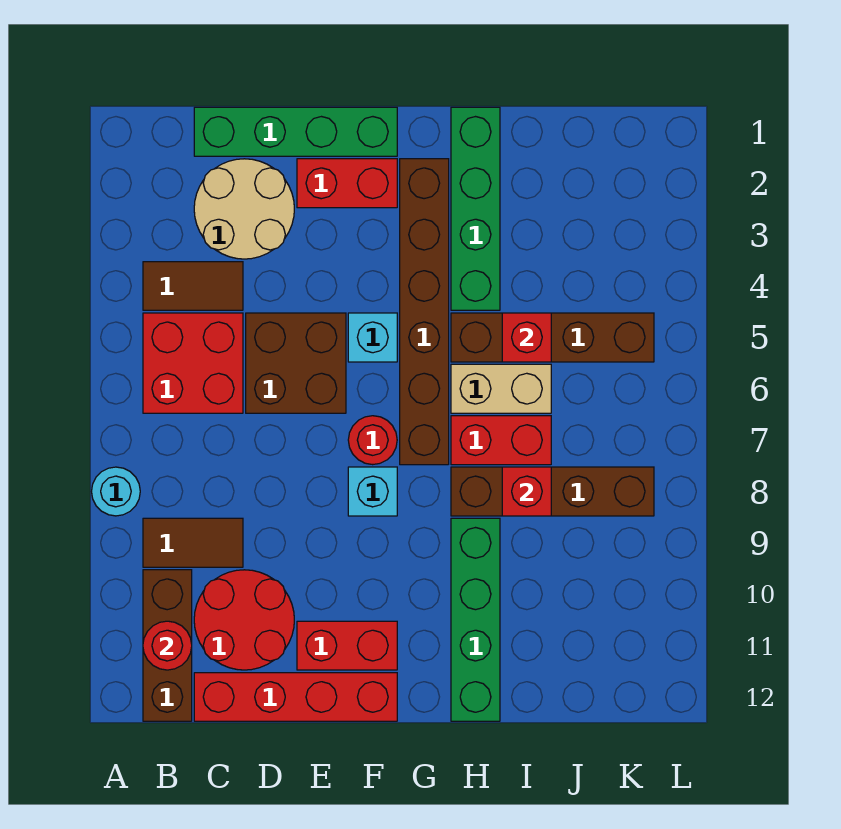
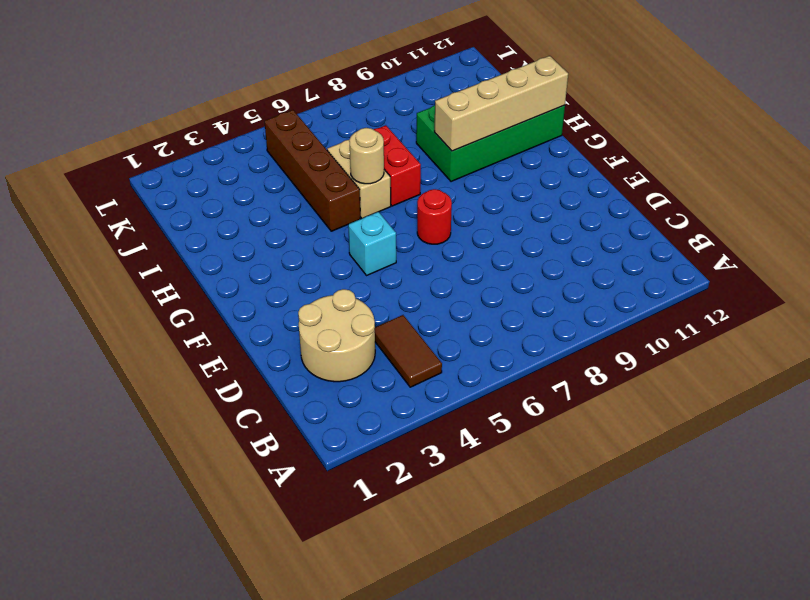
tan round brick H6 level 2 -> none
green brick H9:I12 level 1 -> green brick H9:H12 level 1
tan brick H9:H12 level 2 -> none
none -> cyan round brick A8 level 1
none -> red brick B5:C6 level 1
none -> brown tile B9:C9 level 1

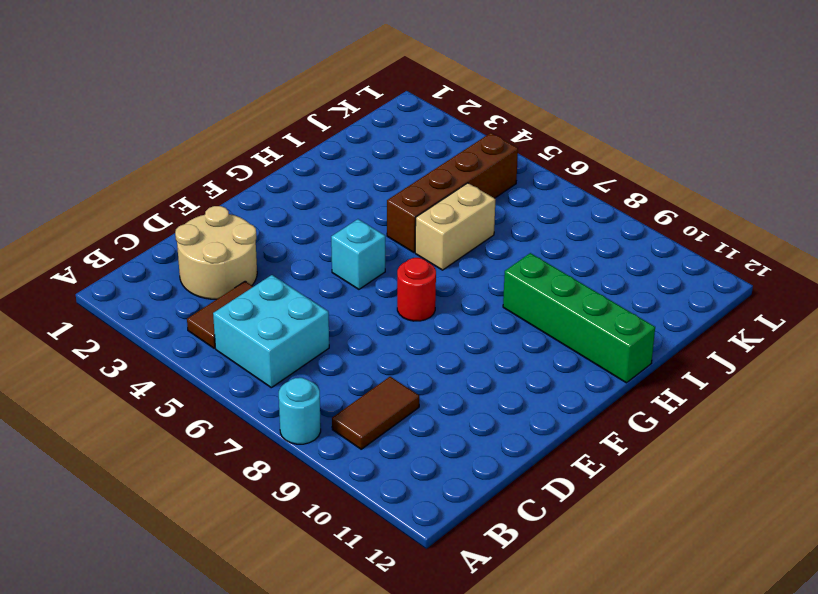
cyan brick B5:C6 level 1 -> red brick B5:C6 level 1
none -> brown brick B10:B12 level 1
none -> green brick C1:F1 level 1
none -> red round brick C10:D11 level 1

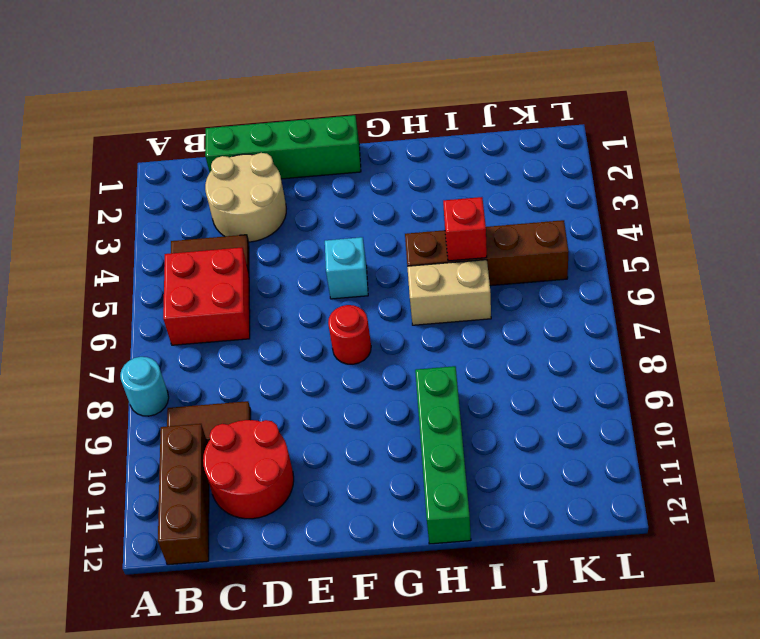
none -> red brick C12:F12 level 1
none -> brown brick D5:E6 level 1
none -> red brick E2:F2 level 1

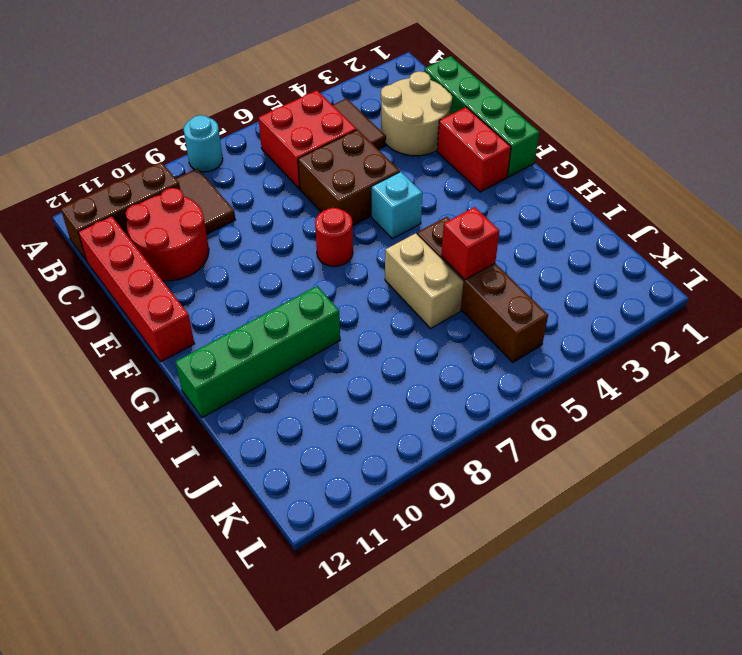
none -> red brick E11:F11 level 1
none -> cyan brick F8 level 1
none -> brown brick G2:G7 level 1

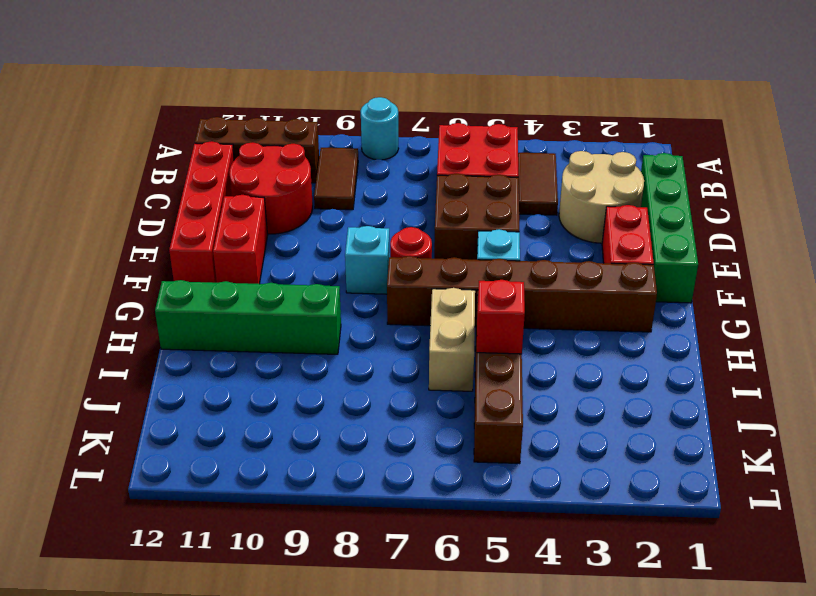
none -> green brick H1:H4 level 1
none -> red brick H7:I7 level 1
none -> brown brick H8:K8 level 1

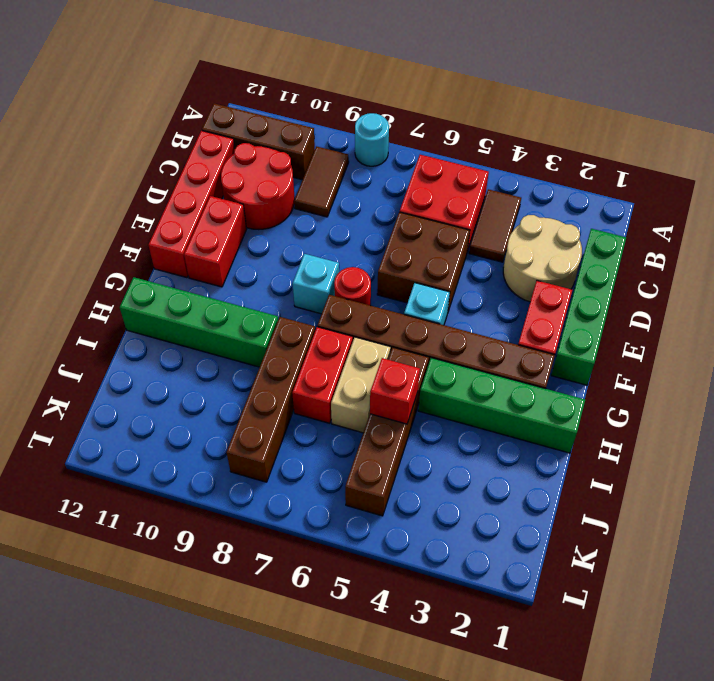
none -> red round brick B11 level 2
none -> red brick I8 level 2

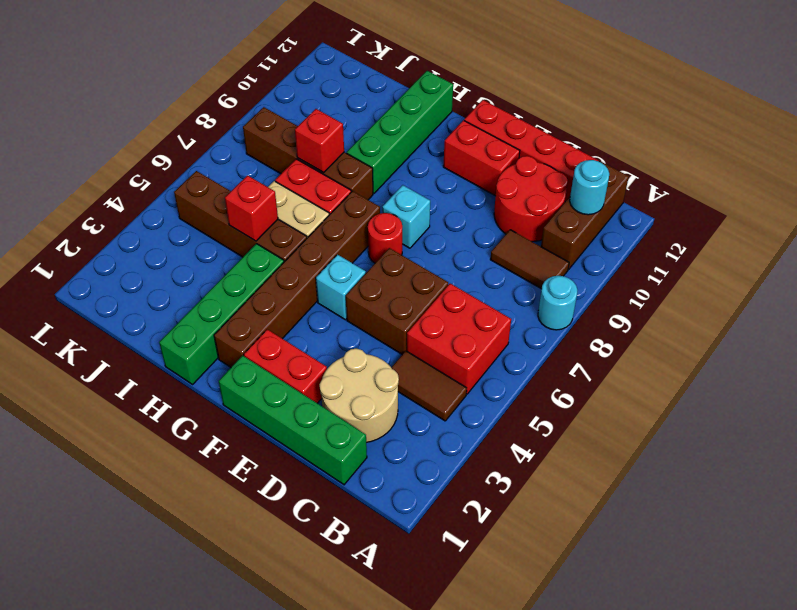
cyan round brick B11 level 2 -> red round brick B11 level 2

